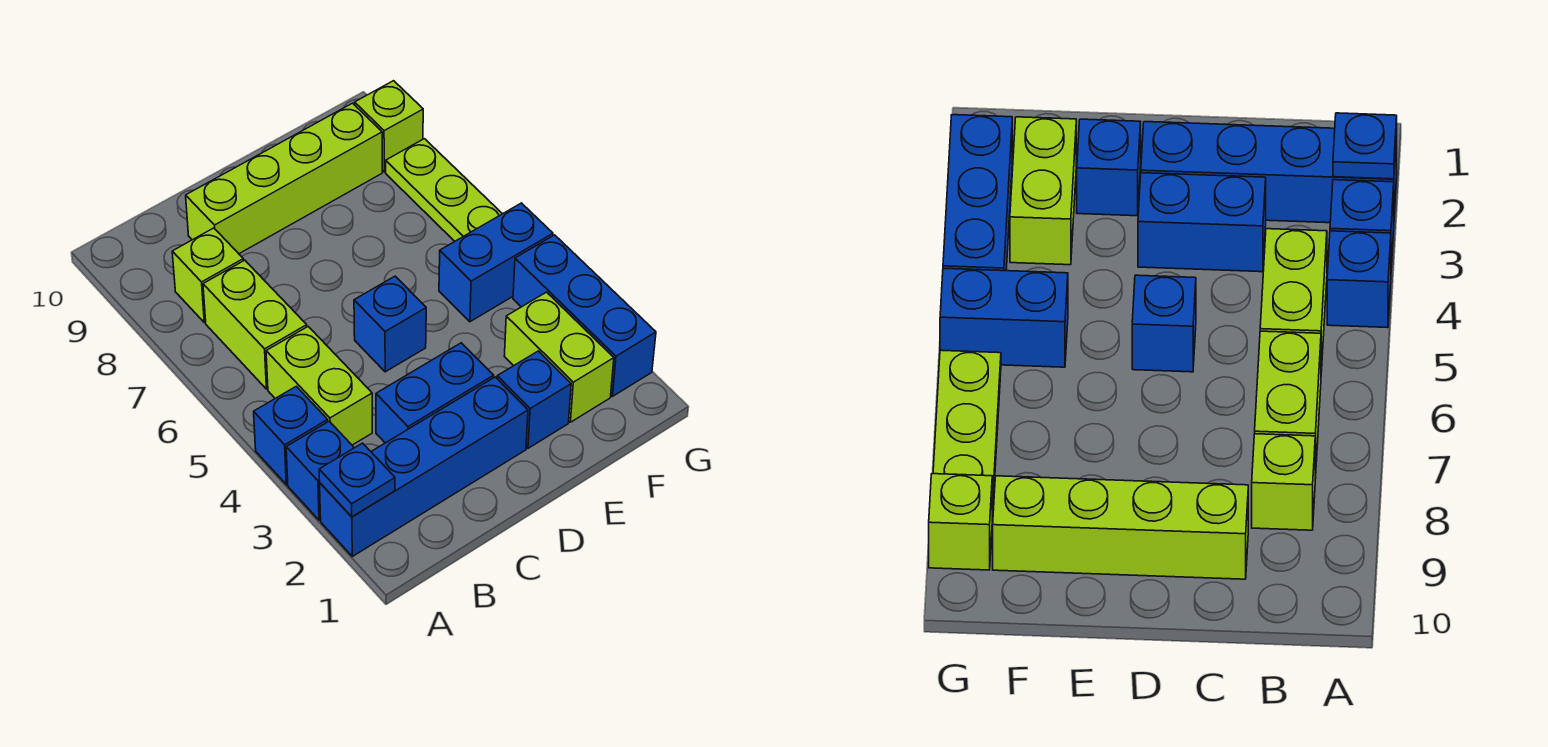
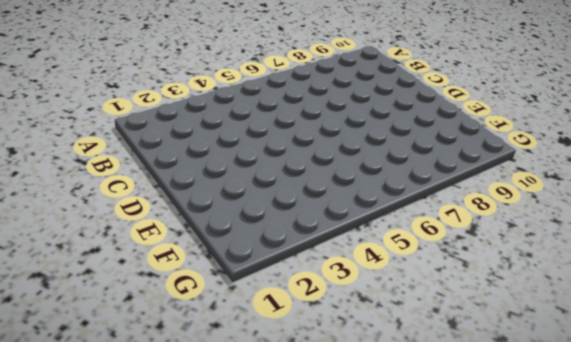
none -> blue brick A2:D2 level 1
none -> blue brick A3 level 1
none -> blue brick A4 level 1

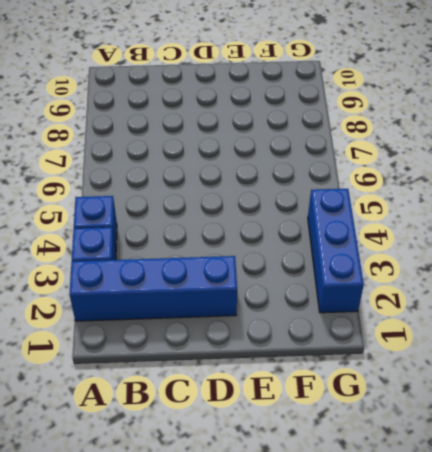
none -> lime brick B4:B5 level 1
none -> lime brick B6:B7 level 1
none -> lime brick B8 level 1

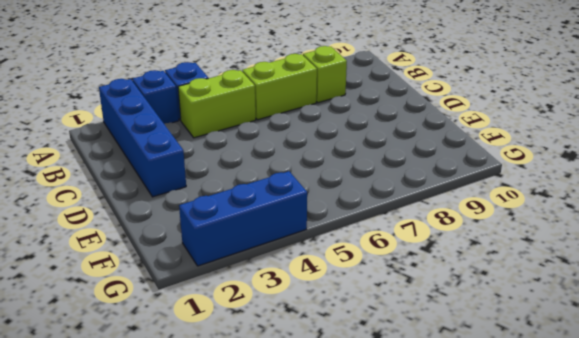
none -> blue brick C3:D3 level 1
none -> lime brick C9:F9 level 1
none -> blue brick D5 level 1

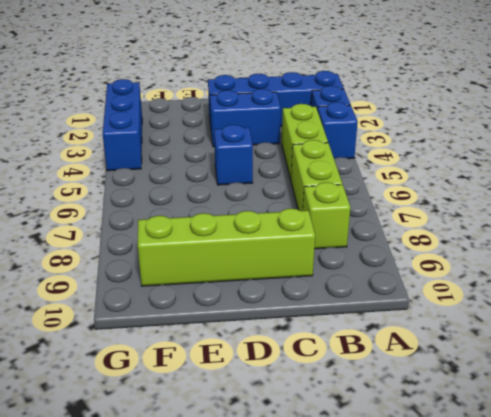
none -> blue brick E2 level 1
none -> lime brick F2:F3 level 1
none -> blue brick F5:G5 level 1

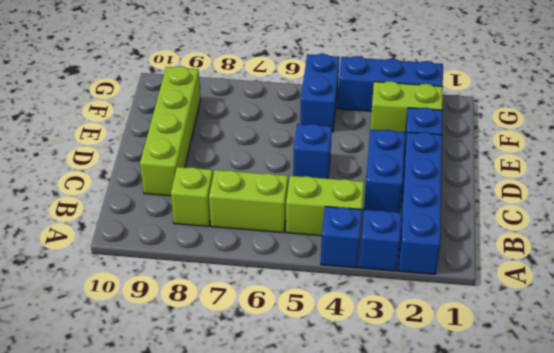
none -> lime plate G6:G8 level 1
none -> lime brick G9 level 1
none -> blue plate A2 level 2

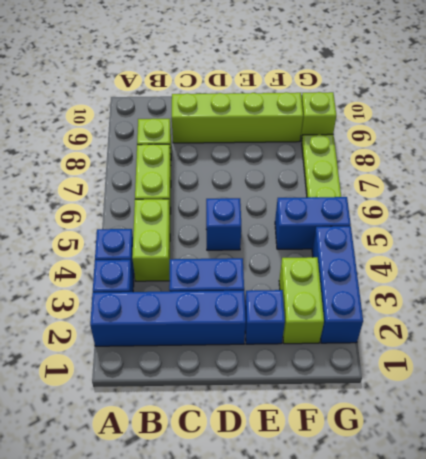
none -> blue plate A2 level 2

